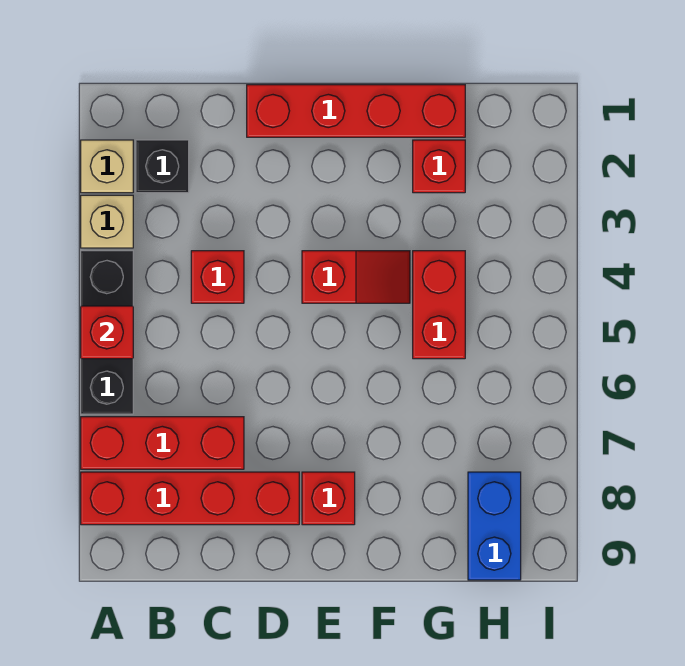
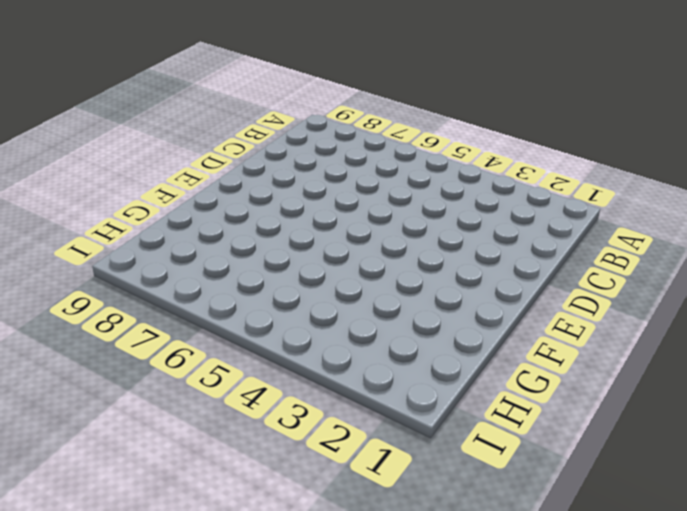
none -> tan brick A2 level 1
none -> tan brick A3 level 1
none -> black brick A4:A6 level 1

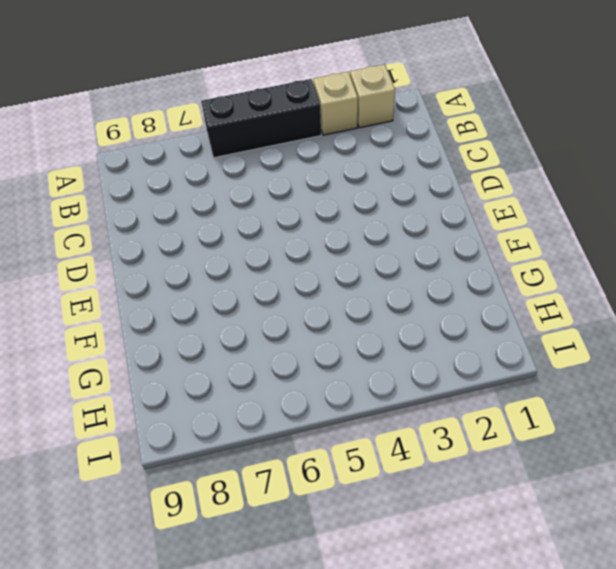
none -> red brick A7:C7 level 1
none -> red brick A8:D8 level 1
none -> black brick B2 level 1

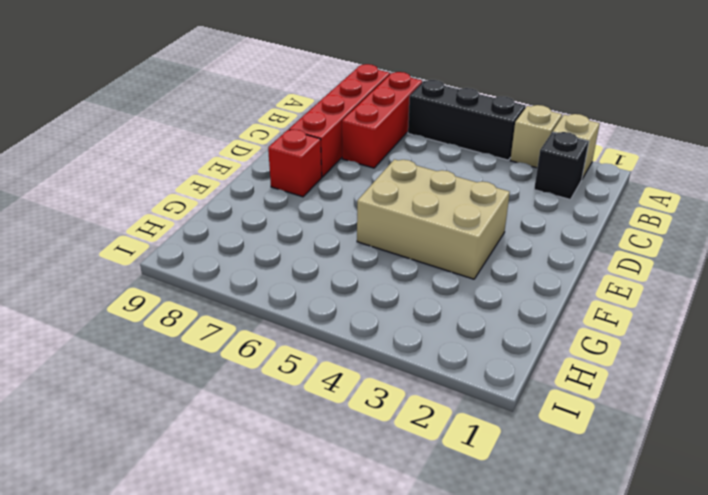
tan brick E3:F5 level 1 -> red slope E4:F4 level 1 top E
none -> red brick C4 level 1
none -> red brick D1:G1 level 1
none -> red brick G2 level 1

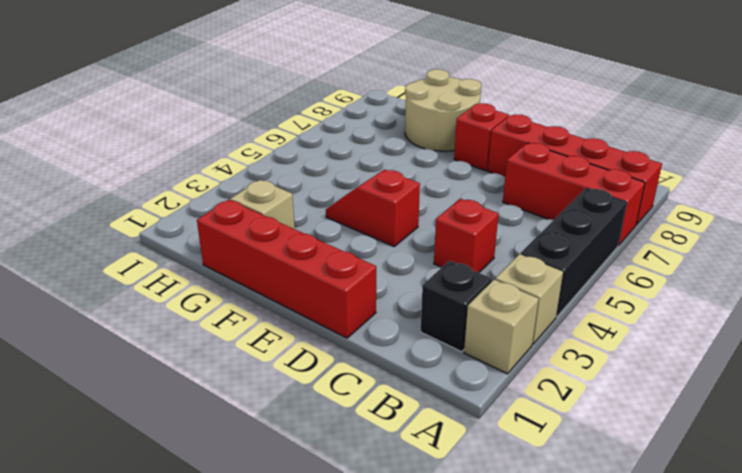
tan round brick F8:G9 level 1 -> none
tan brick G2 level 1 -> red brick G2 level 1
none -> red brick G4:G5 level 1
none -> blue brick H8:H9 level 1
none -> red brick A5 level 2

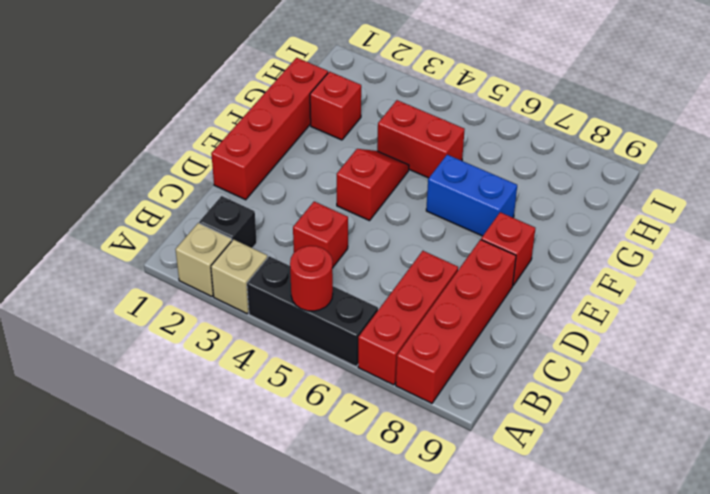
red round brick A5 level 2 -> red brick A5 level 2
blue brick F6:F7 level 1 -> blue brick H8:H9 level 1

